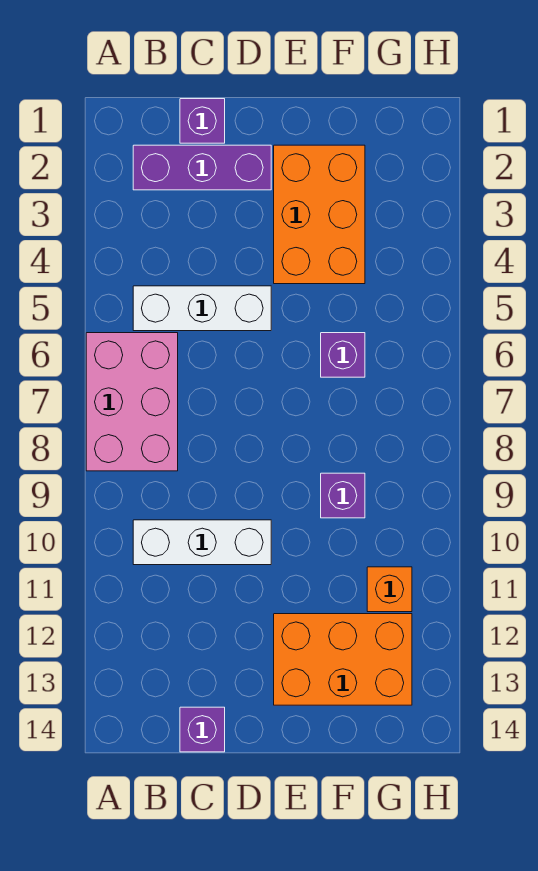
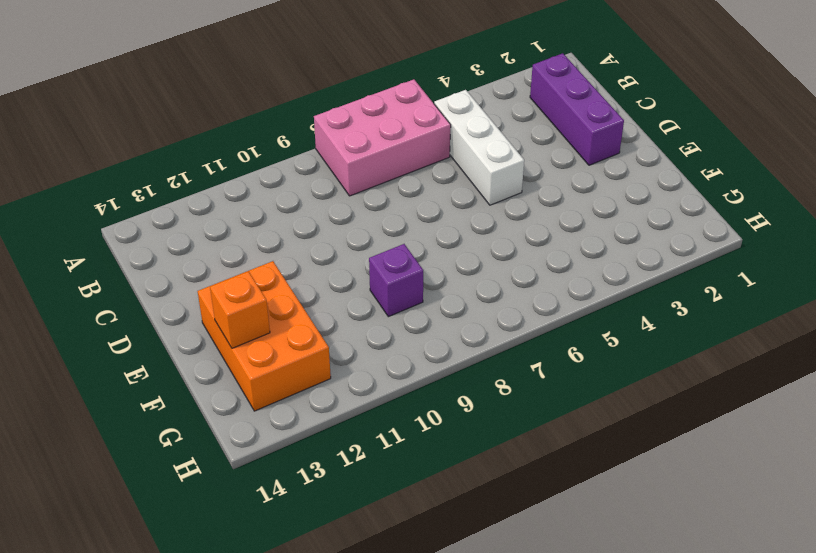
orange brick F13 level 2 -> orange brick G11 level 1
none -> white brick B10:D10 level 1
none -> purple brick C1 level 1

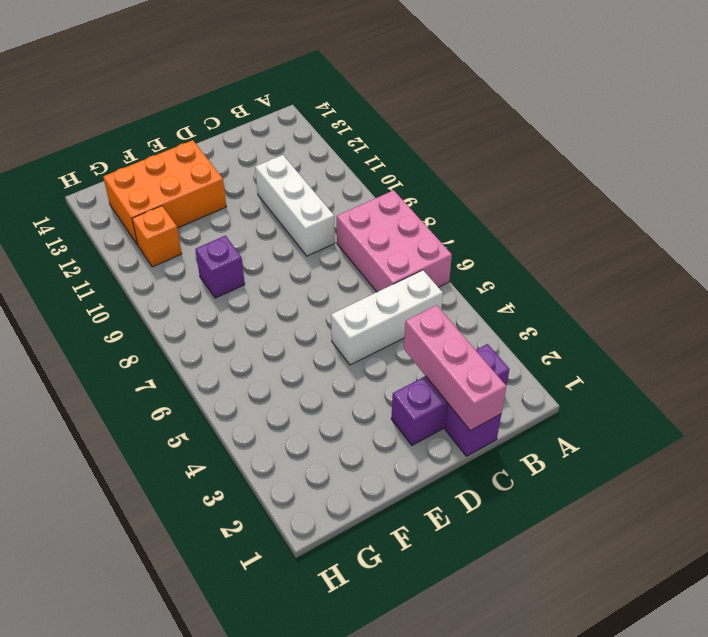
pink brick C1:C3 level 2 -> none
white brick C9:C11 level 1 -> white brick B10:D10 level 1
none -> purple brick C14 level 1
none -> orange brick E2:F4 level 1

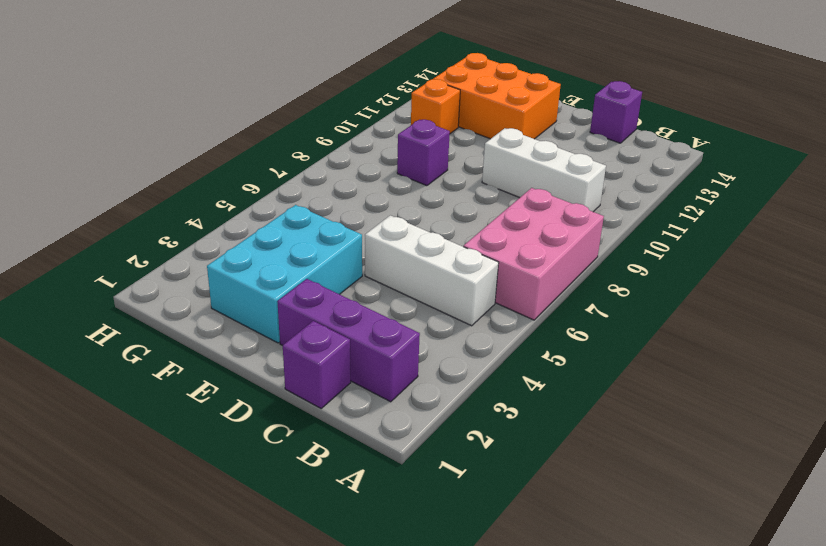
cyan brick E2:F4 level 1 -> orange brick E2:F4 level 1
none -> purple brick F6 level 1

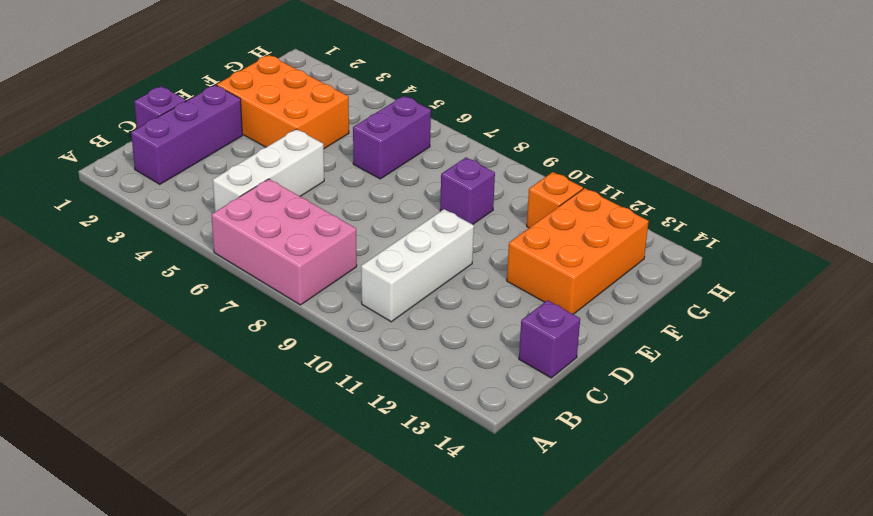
purple brick F6:G6 level 1 -> purple brick F6 level 1

